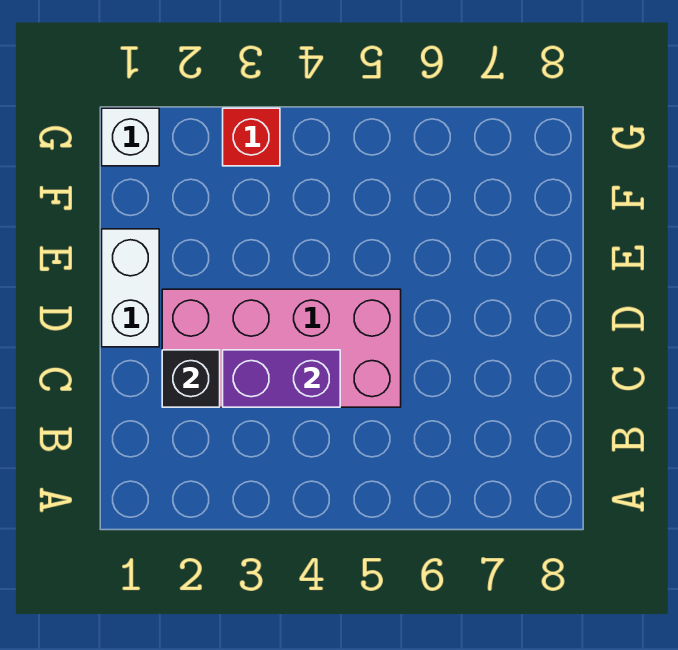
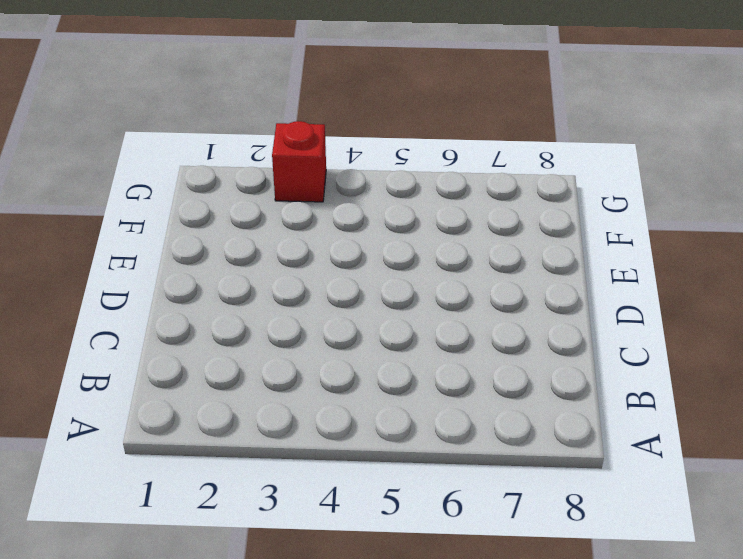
none -> pink brick C2:D5 level 1
none -> white brick D1:E1 level 1

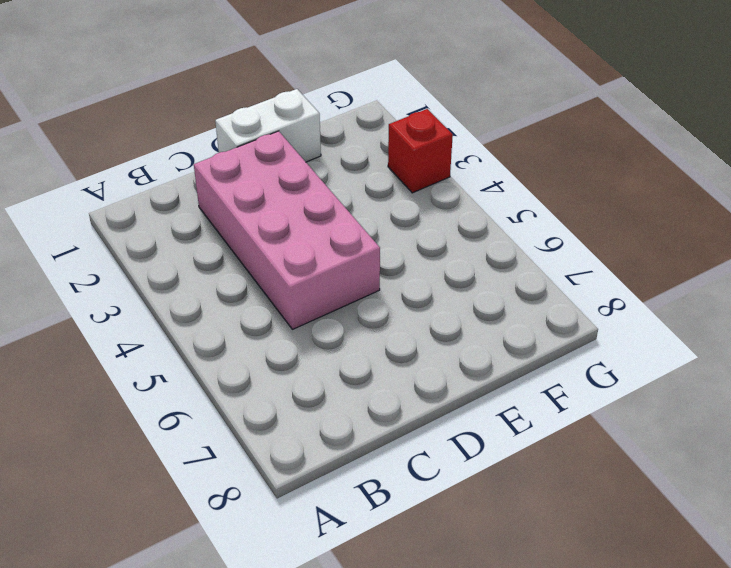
none -> white brick G1 level 1
none -> black brick C2 level 2

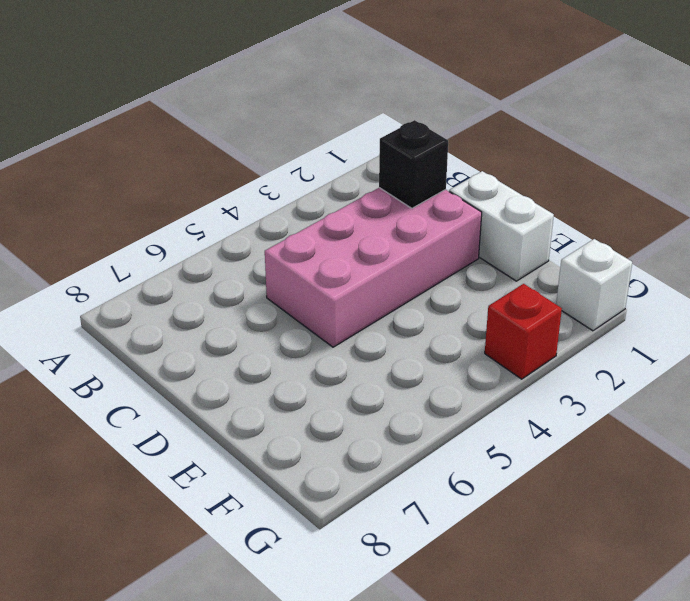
none -> purple brick C3:C4 level 2

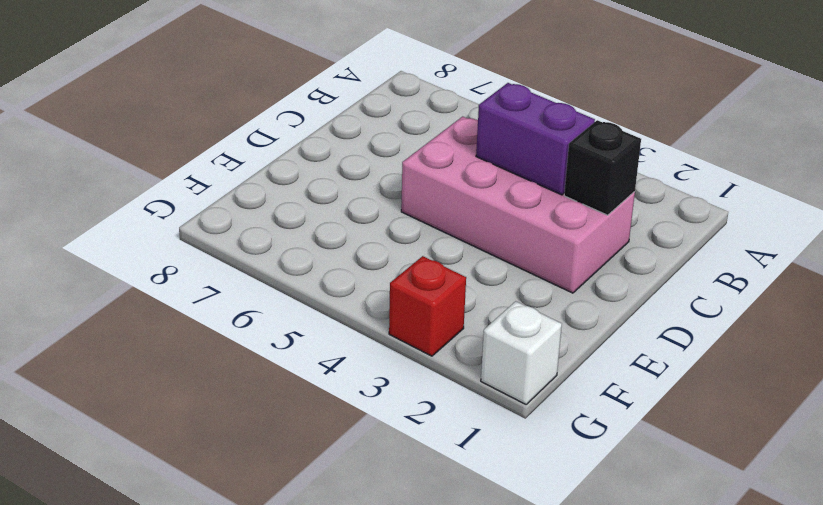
none -> white brick D1:E1 level 1

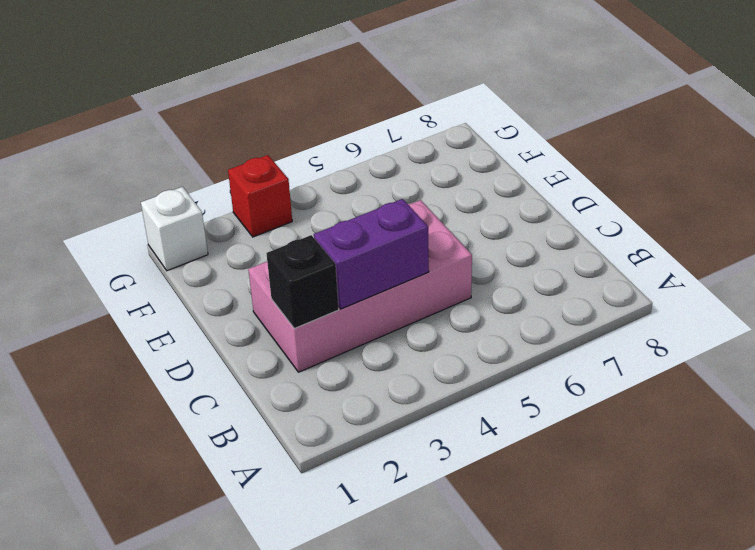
none -> white brick D1:E1 level 1

